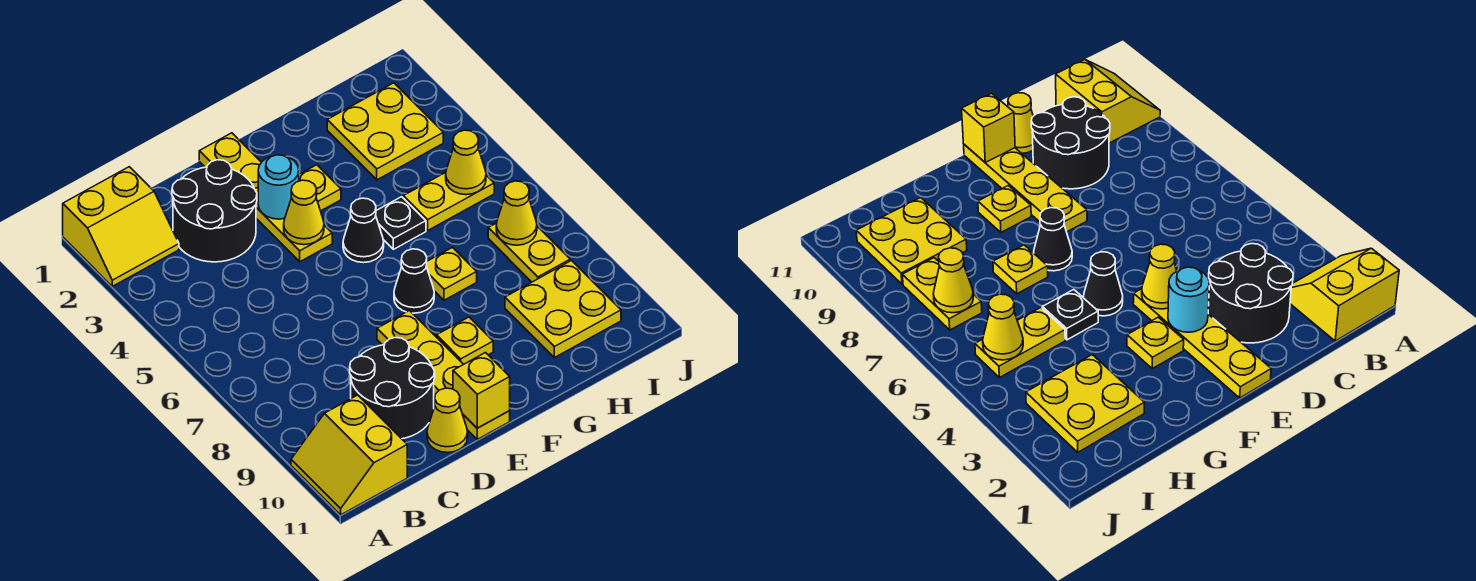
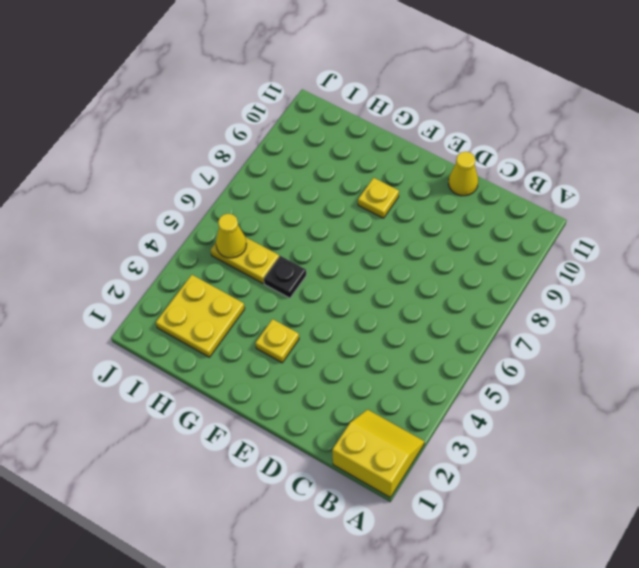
none -> yellow slope A10:B11 level 1 top B
none -> black round brick C2:D3 level 1
none -> black round brick C9:D10 level 1

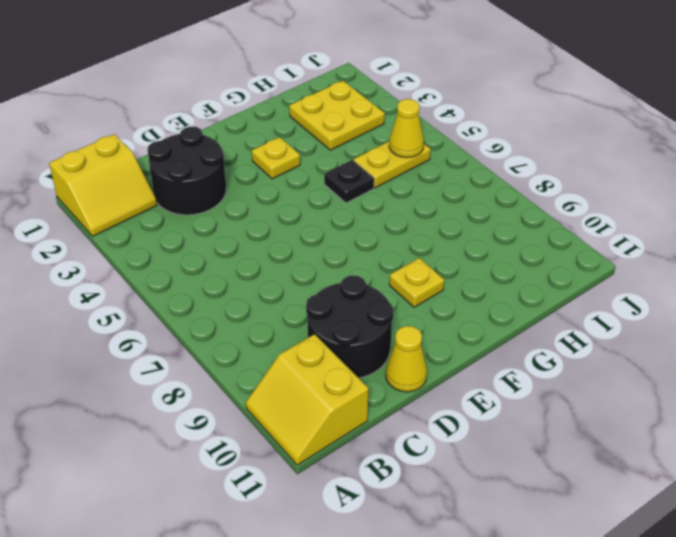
none -> yellow plate E1:E4 level 1
none -> yellow plate E8:E11 level 1
none -> black cone F5 level 1

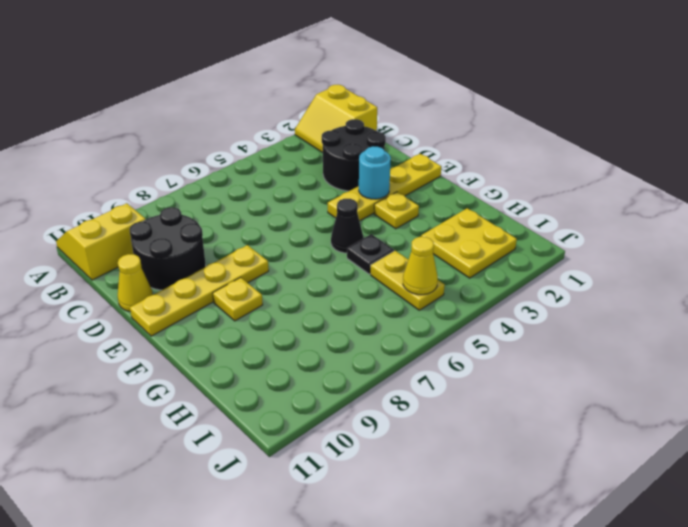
none -> black cone F7 level 1
none -> yellow plate G7 level 1
none -> yellow plate H9:I10 level 1

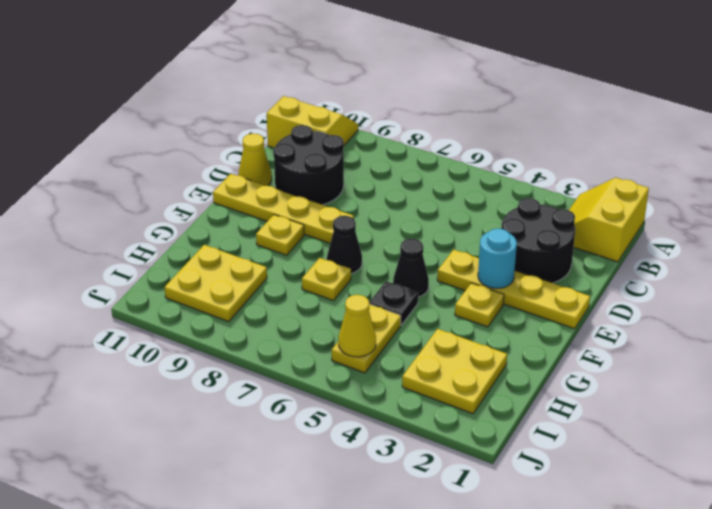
none -> yellow plate I7:I8 level 1
none -> yellow cone E4 level 2
none -> yellow brick E11 level 2

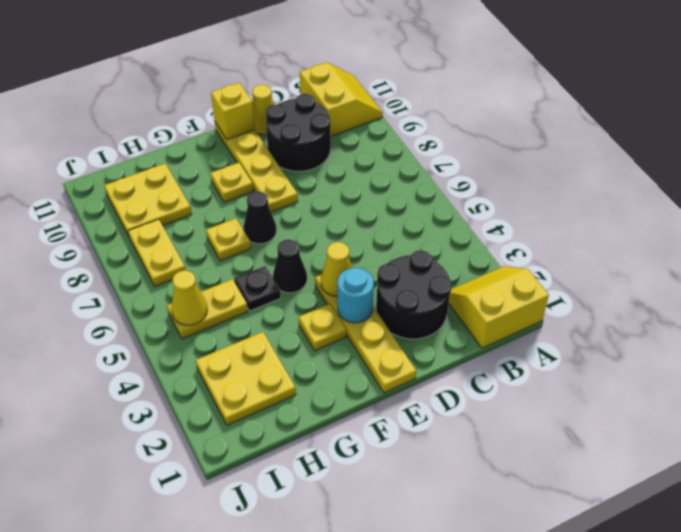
none -> yellow cone I7 level 2

